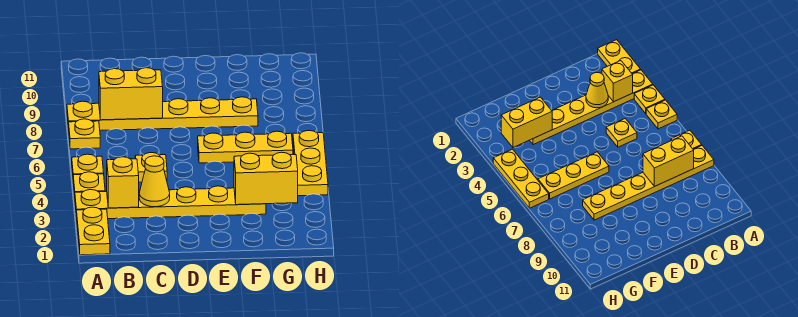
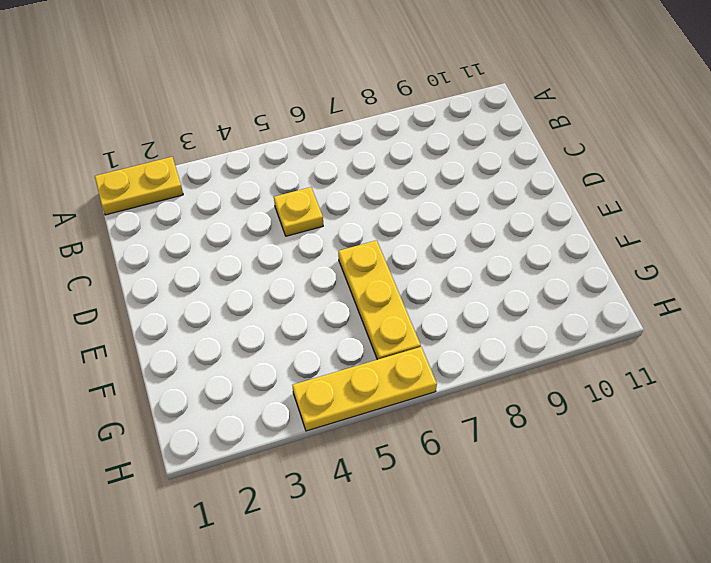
none -> yellow plate A3:F3 level 1
none -> yellow plate A4 level 1
none -> yellow plate A5 level 1

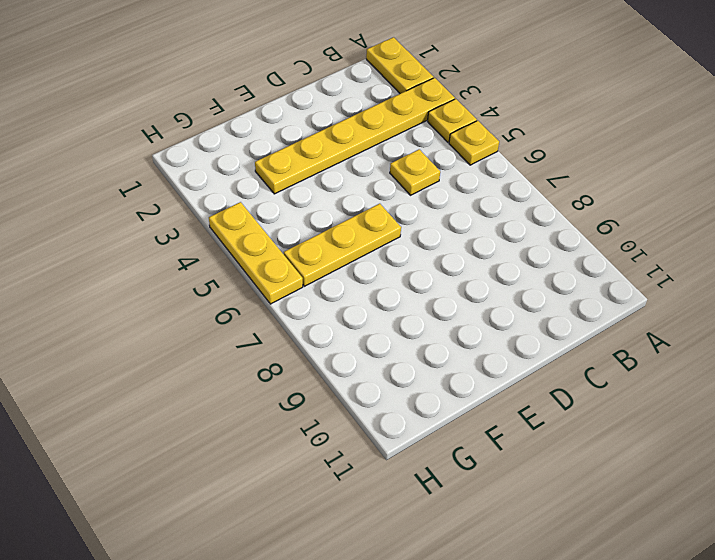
none -> yellow plate A7 level 1
none -> yellow plate A8:F8 level 1
none -> yellow brick B3 level 2

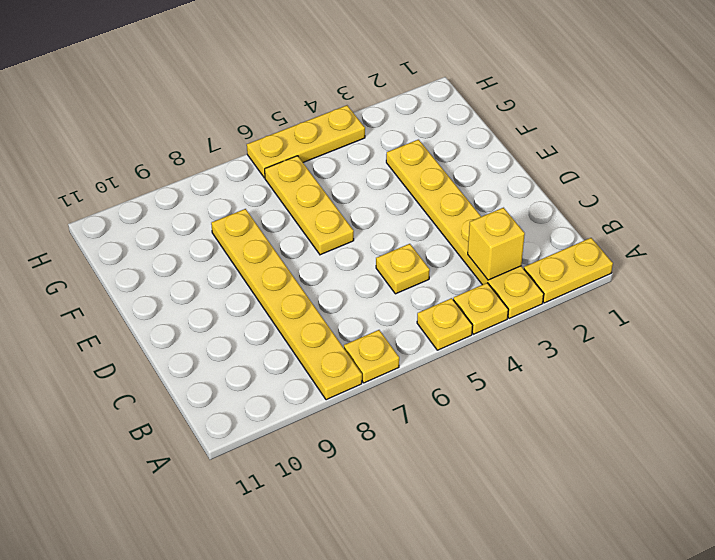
none -> yellow brick B8:C8 level 2
none -> yellow cone C3 level 2
none -> yellow brick F3:G3 level 2

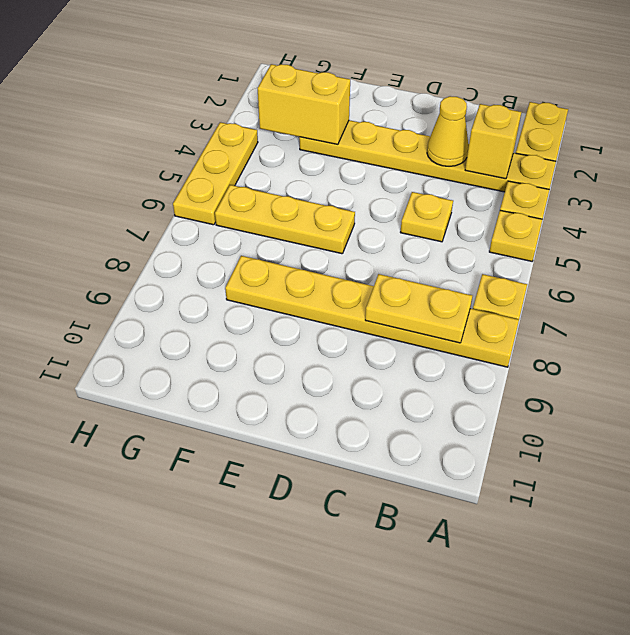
yellow plate B8:C8 level 2 -> yellow brick B8:C8 level 2

